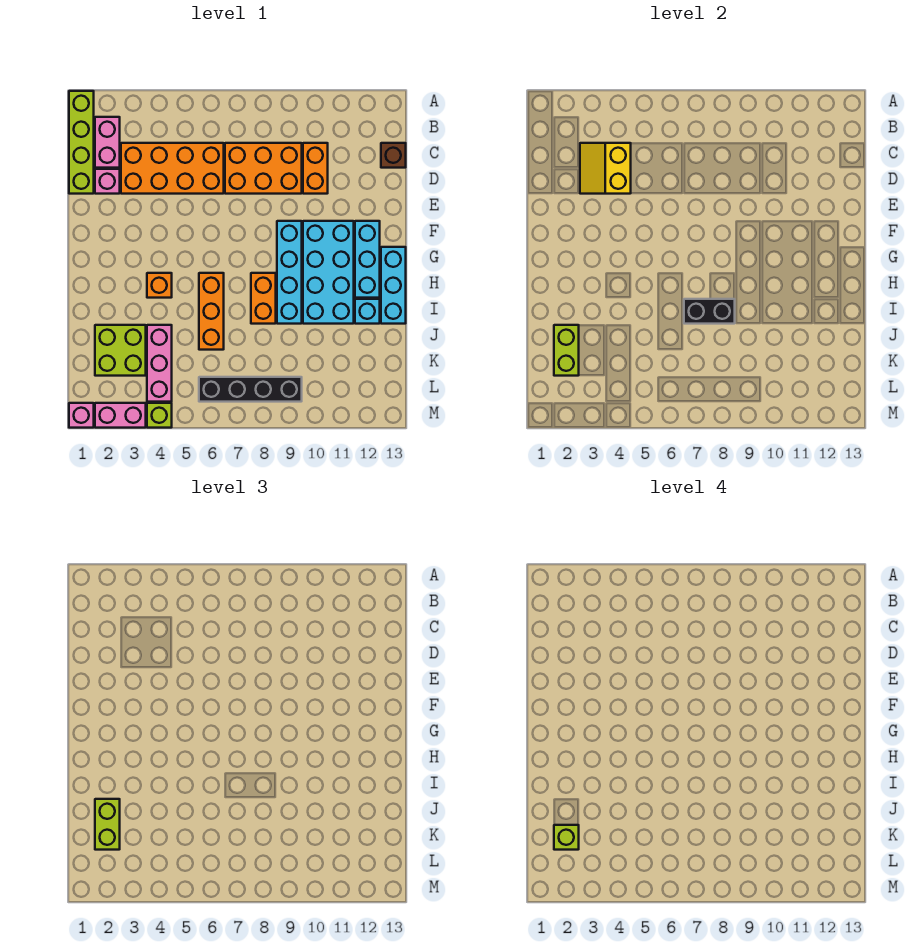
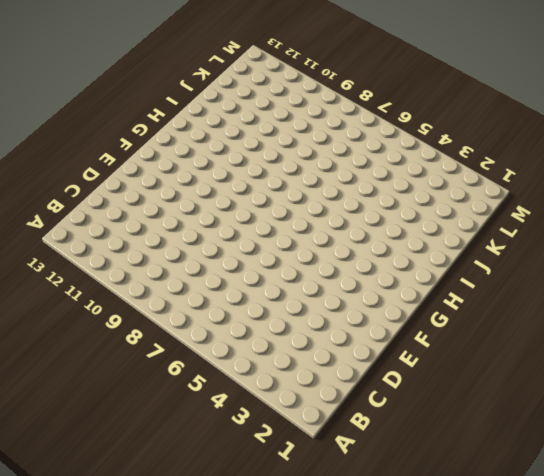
none -> lime brick A1:D1 level 1
none -> pink brick B2:C2 level 1
none -> orange brick C3:D6 level 1

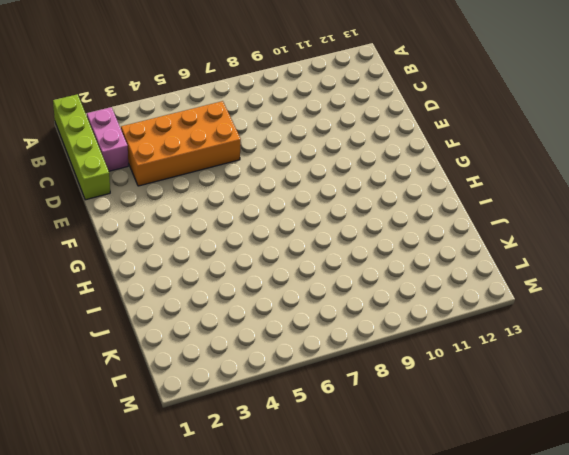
none -> orange brick C7:D9 level 1
none -> orange brick C10:D10 level 1
none -> brown brick C13 level 1

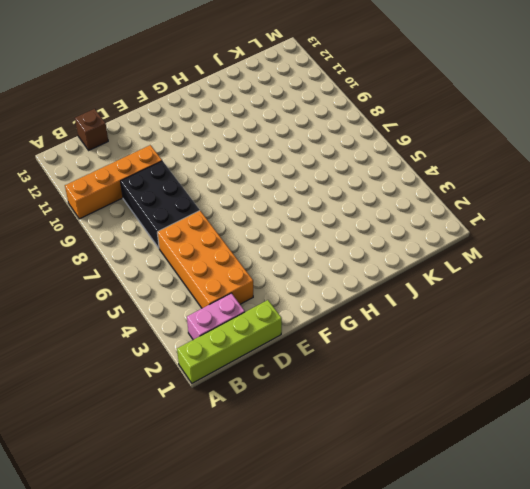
orange brick A10:D10 level 1 -> orange brick C10:D10 level 1
black brick C7:D9 level 1 -> orange brick C7:D9 level 1
none -> pink brick D2 level 1
none -> cyan brick F9:I9 level 1
none -> cyan brick F10:I11 level 1

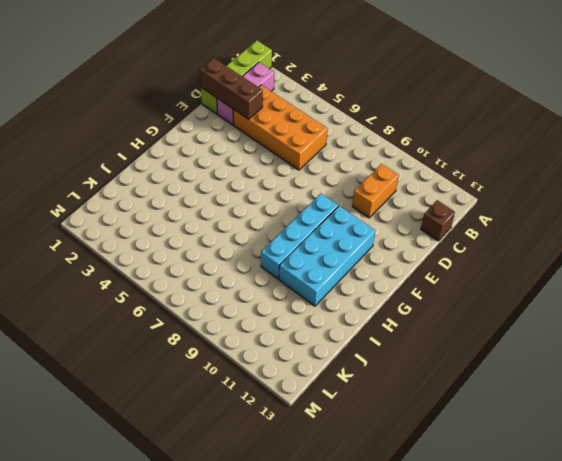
brown brick D1:D3 level 2 -> yellow slope C3:D4 level 2 top 4
none -> orange brick C7:D9 level 1
none -> cyan brick F12:H12 level 1
none -> cyan brick G13:I13 level 1

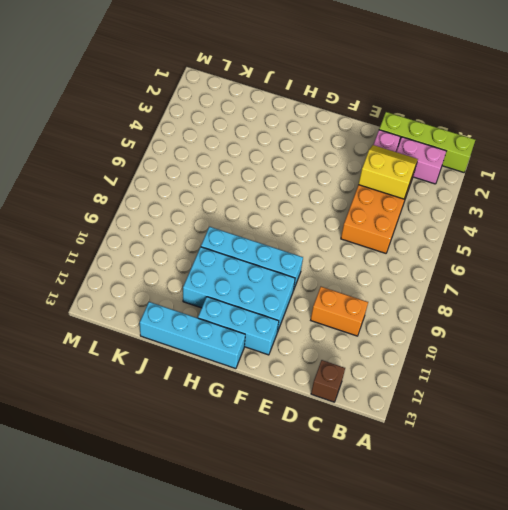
cyan brick G13:J13 level 1 -> cyan brick G13:I13 level 1
none -> orange brick C7:D9 level 1
none -> orange brick H4 level 1
none -> orange brick H6:J6 level 1

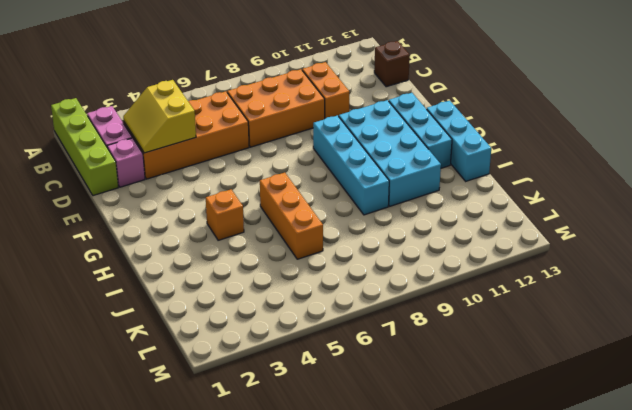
none -> orange brick H8:I8 level 1
none -> cyan brick I12 level 1
none -> lime brick J2:K3 level 1

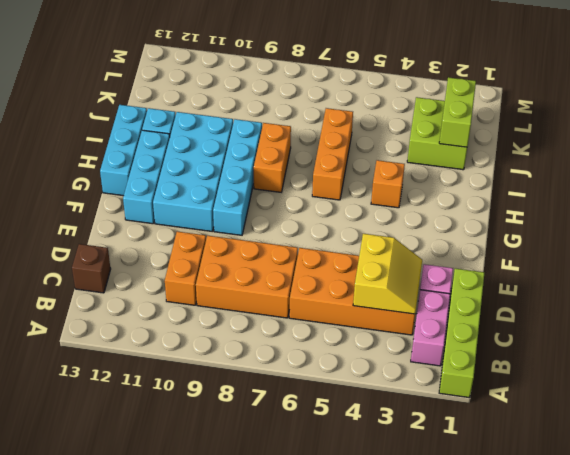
none -> pink brick J4:L4 level 1
none -> black brick L6:L9 level 1
none -> pink brick M1 level 1

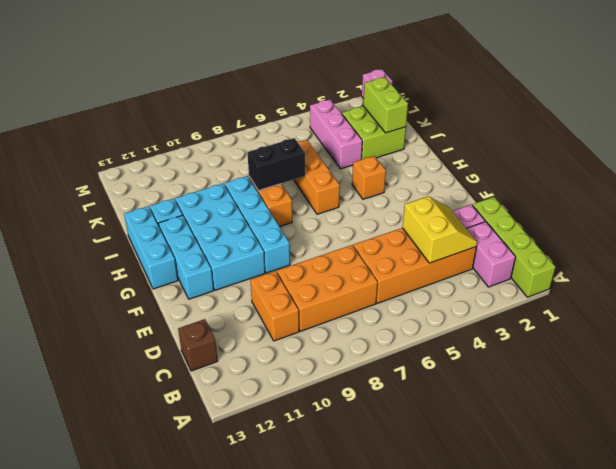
none -> black brick L6:L9 level 1
none -> pink brick M2:M3 level 1
none -> lime brick M4 level 1

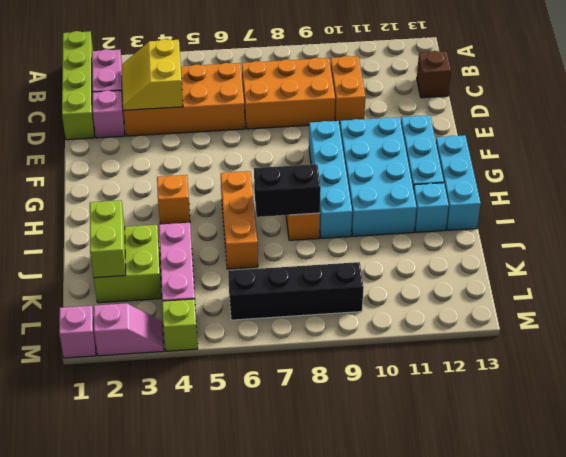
pink slope M2:M3 level 1 top 2 -> pink brick M2:M3 level 1
none -> lime brick J2:K2 level 3
none -> lime brick K2 level 4

